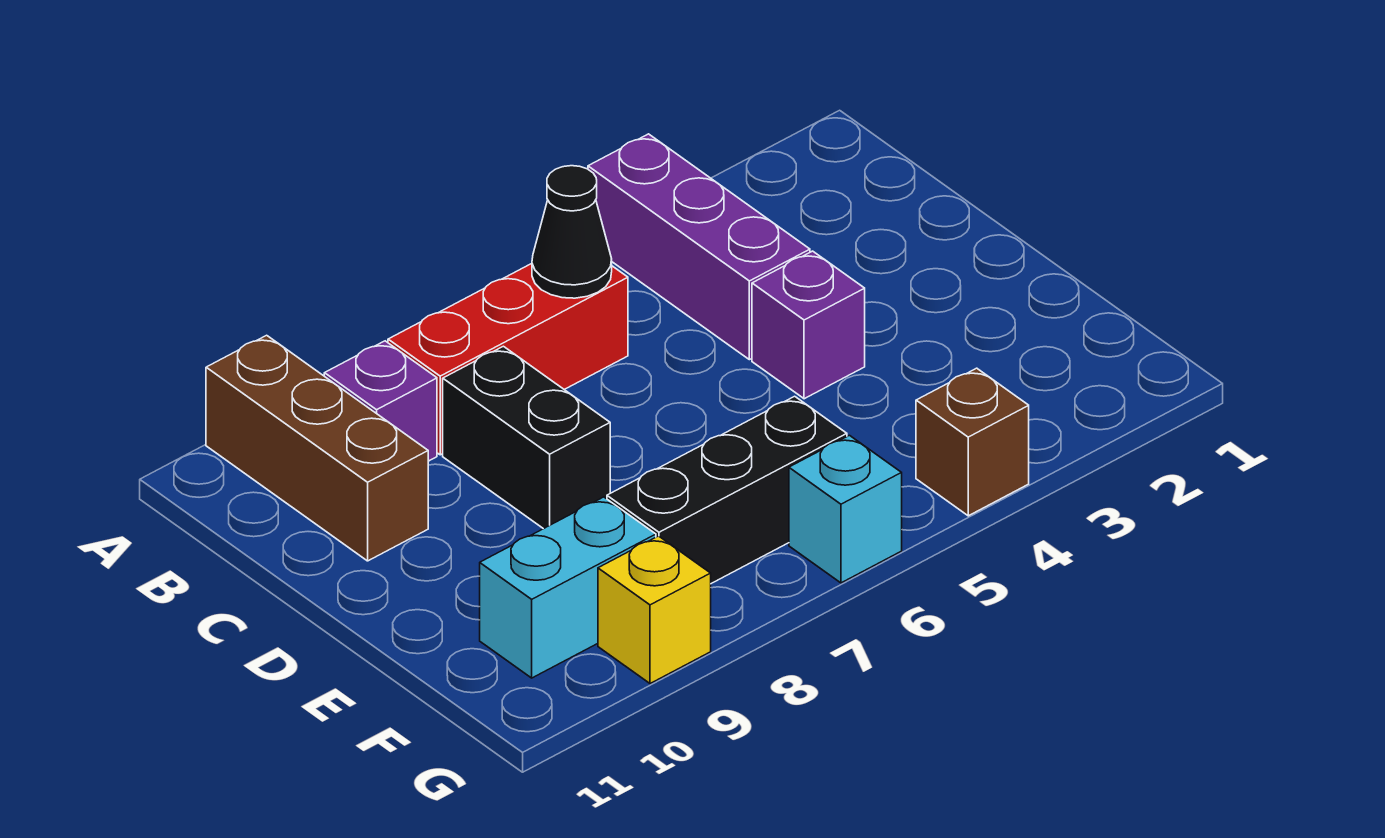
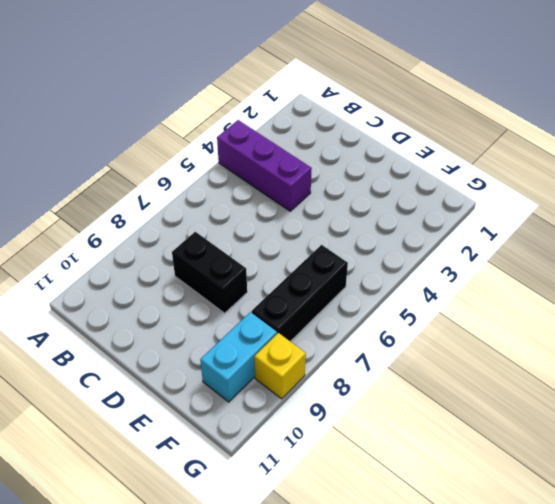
none -> brown brick A10:C10 level 1
none -> red brick B6:B8 level 1
none -> purple brick B9 level 1

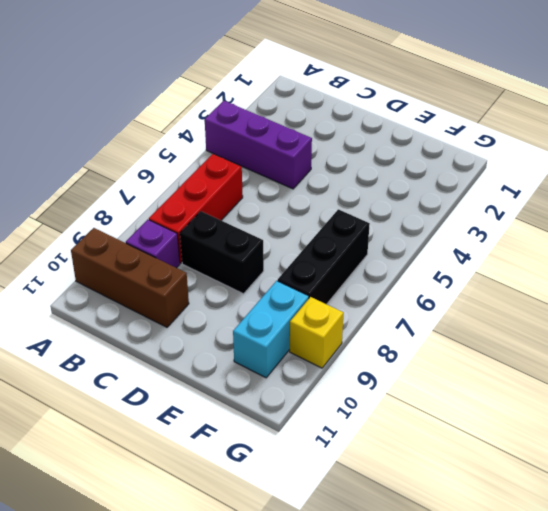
none -> purple brick D4 level 1
none -> brown brick G4 level 1
none -> cyan brick G6 level 1

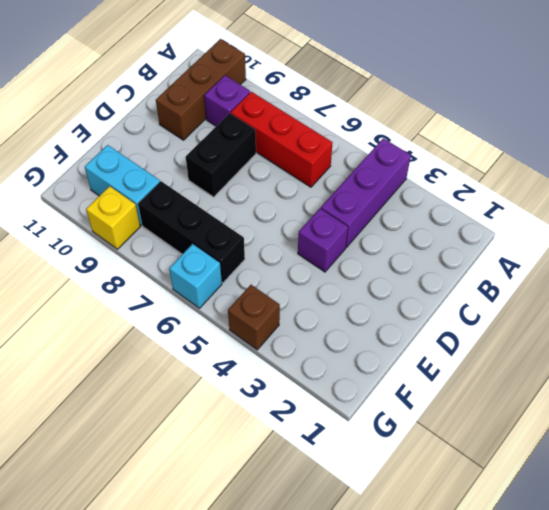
none -> black cone B6 level 2

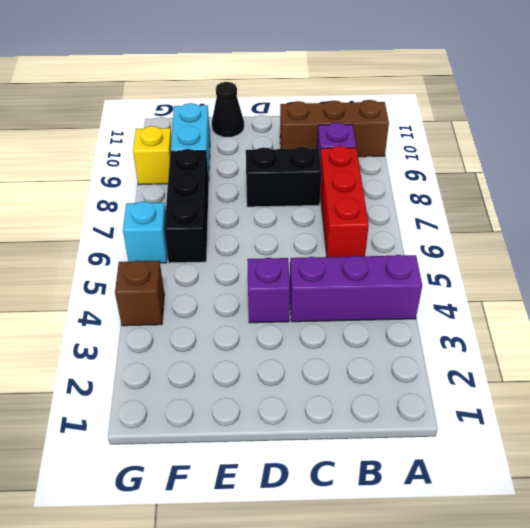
black cone E11 level 1 -> black cone B6 level 2

